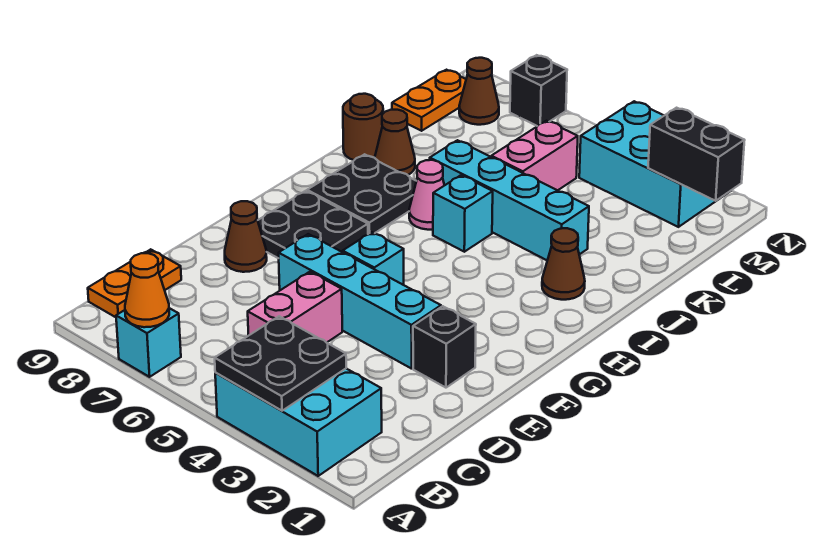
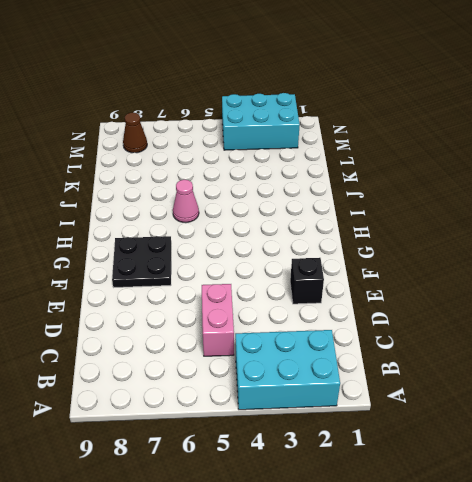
none -> cyan brick A7 level 1
none -> orange plate B9:C9 level 1
none -> cyan brick E3:E6 level 1

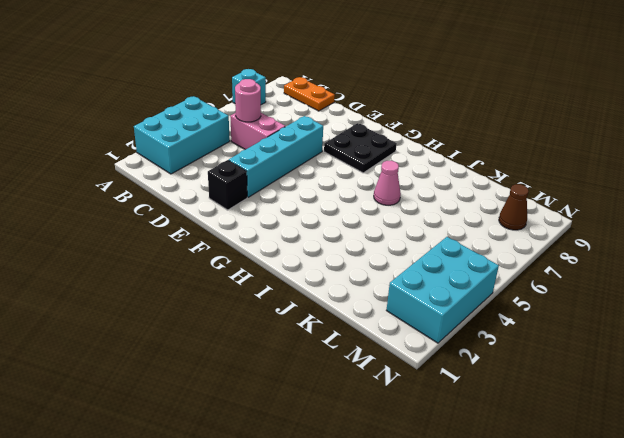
pink round brick C5 level 2 -> none
none -> brown cone E8 level 1
none -> cyan brick F5 level 1
none -> black plate H7:I8 level 1

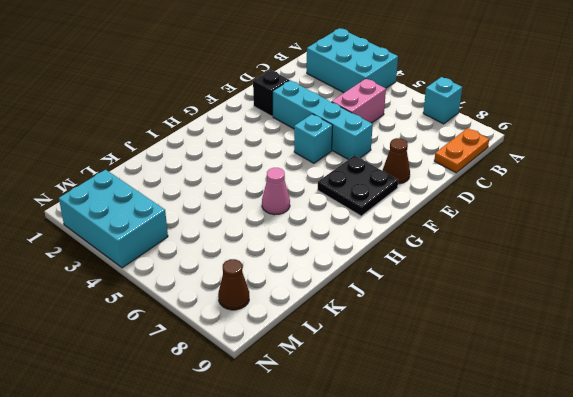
none -> black plate H7:I8 level 1
none -> brown cone I2 level 1
none -> cyan brick I5 level 1

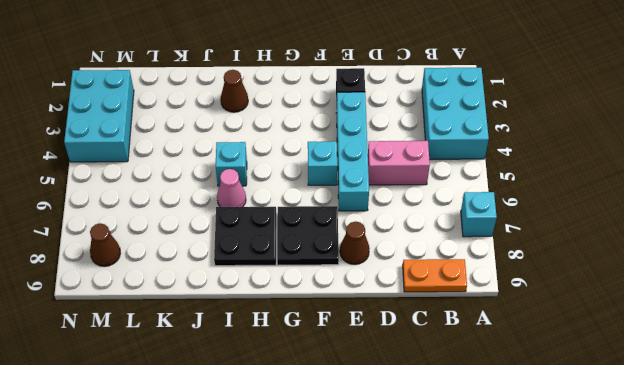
none -> cyan brick J3:J6 level 1
none -> brown cone J8 level 1
none -> brown round brick J9 level 1

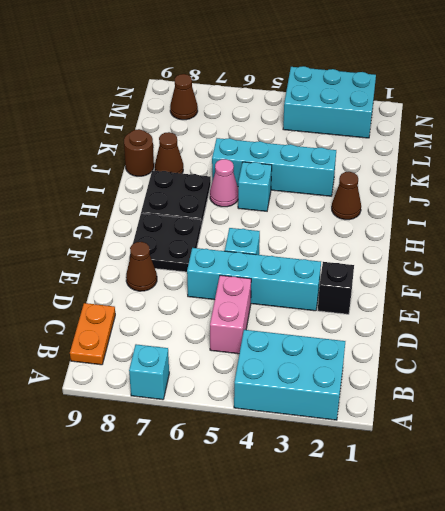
none -> pink brick K5:L5 level 1
none -> orange plate L9:M9 level 1
none -> black brick N7 level 1

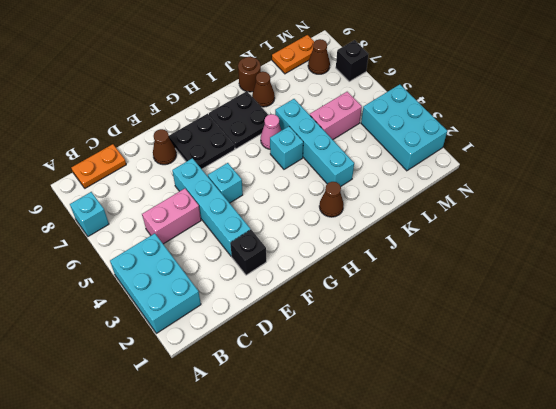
none -> black plate A3:B4 level 2
none -> orange cone A7 level 2
none -> black brick M1:M2 level 2

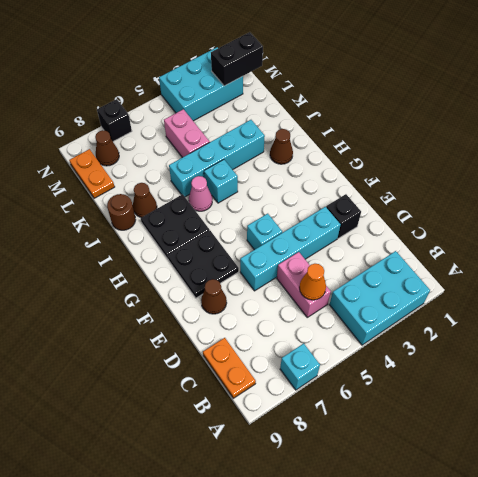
orange cone C5 level 2 -> orange cone A7 level 2
none -> black plate A3:B4 level 2

